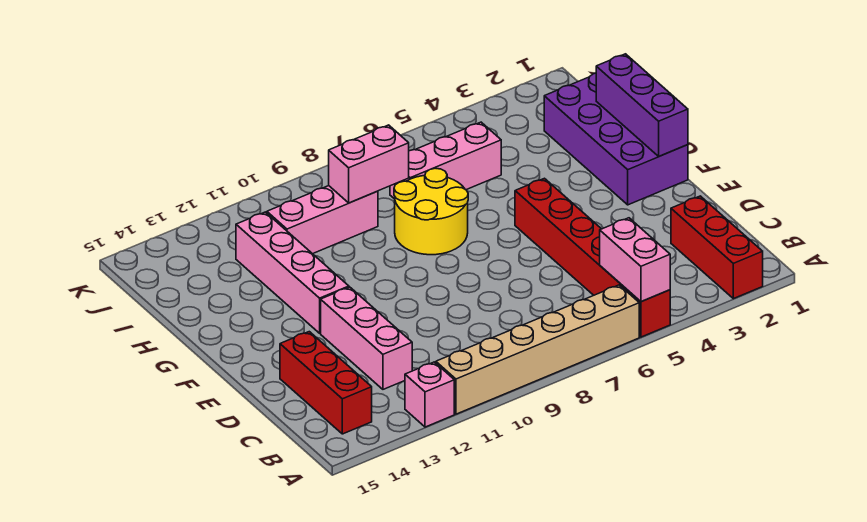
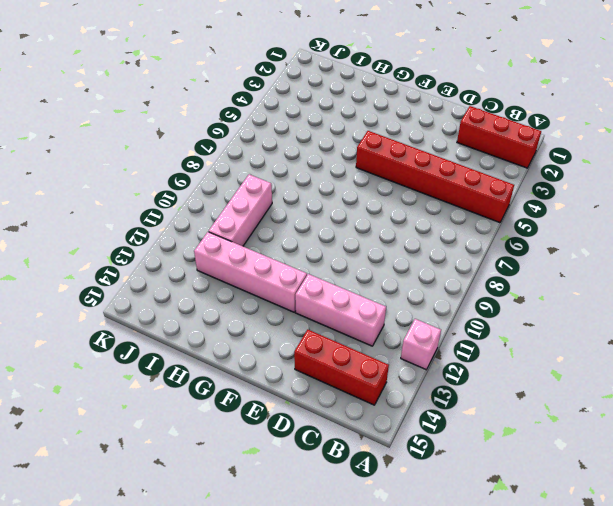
none -> tan brick A6:A11 level 1
none -> purple brick F1:I2 level 1
none -> yellow round brick G7:H8 level 1

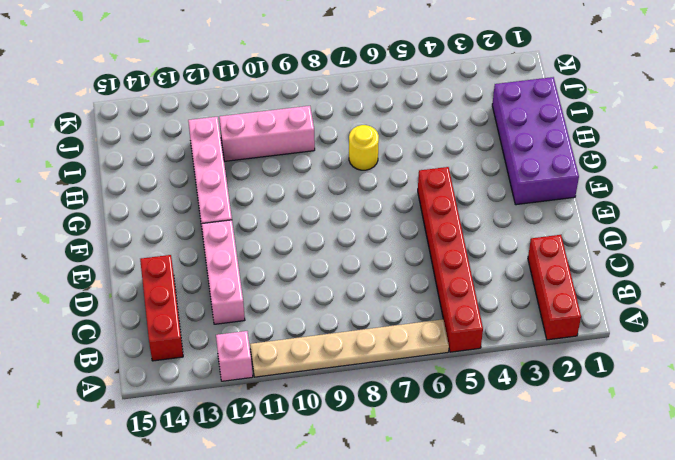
tan plate A6:A11 level 1 -> tan brick A6:A11 level 1
yellow round brick H7 level 1 -> yellow round brick G7:H8 level 1
none -> pink brick I5:I7 level 1
none -> pink brick A5:B5 level 2
none -> purple brick F1:H1 level 2

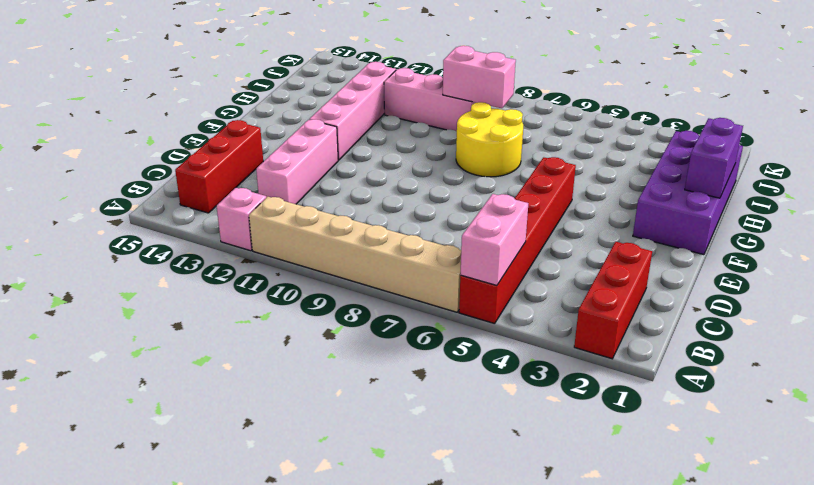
purple brick G1:H1 level 2 -> purple brick F1:H1 level 2
none -> pink brick I5:I7 level 1

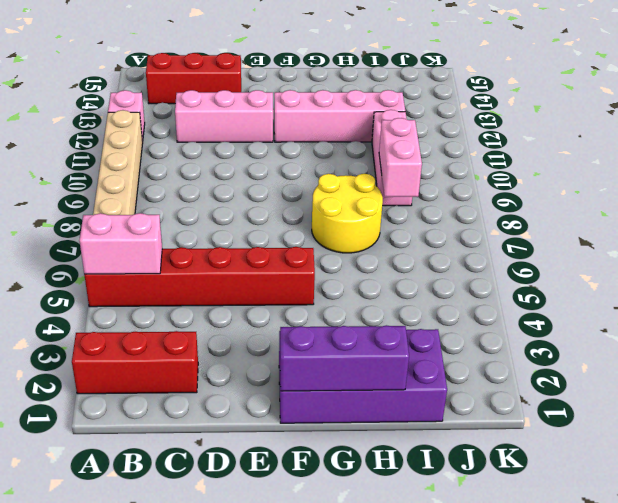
none -> pink brick I5:I7 level 1

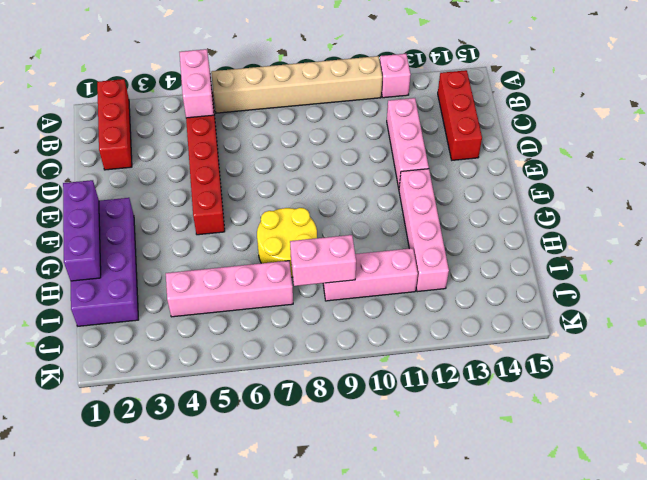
pink brick I4:I7 level 1 -> pink brick I5:I7 level 1

